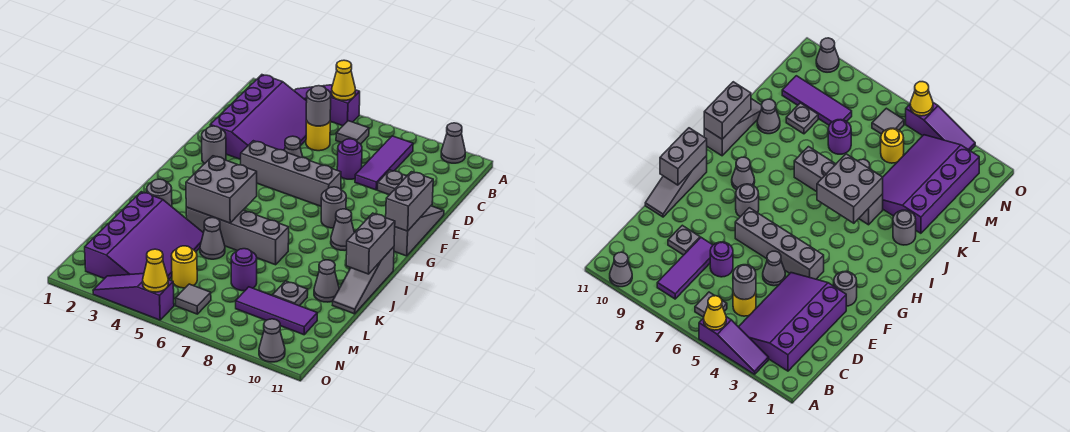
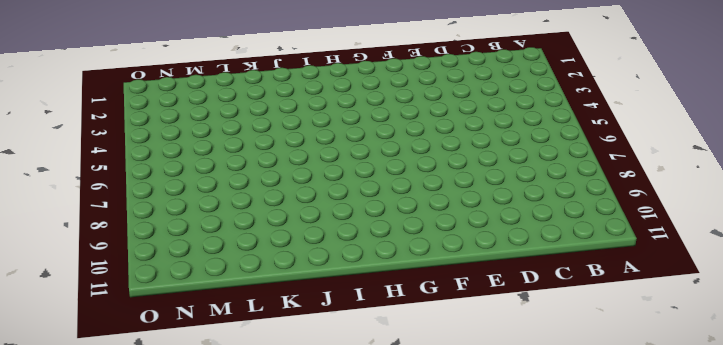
none -> purple slope A3:A5 level 1 top 5
none -> grey cone A10 level 1
none -> purple slope B2:E4 level 1 top 2
none -> grey tile B6 level 1

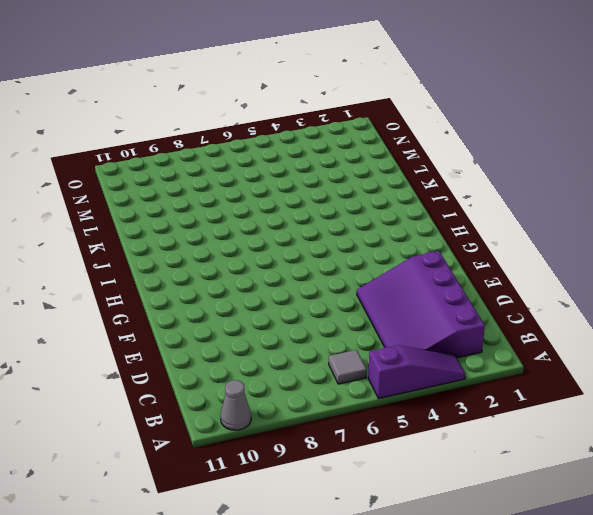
none -> purple tile B8:D8 level 1
none -> yellow round brick C5 level 1
none -> purple round brick D7 level 1
none -> grey plate D9 level 1

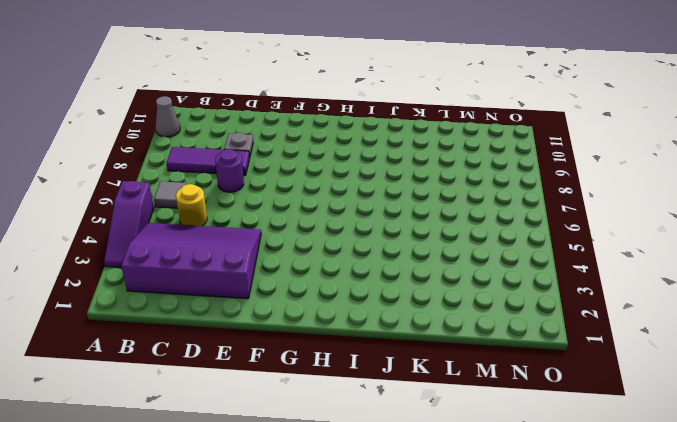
none -> grey cone E5 level 1
none -> grey slope E11:G11 level 1 top G
none -> grey round brick F2 level 1
none -> grey brick F4:F7 level 1

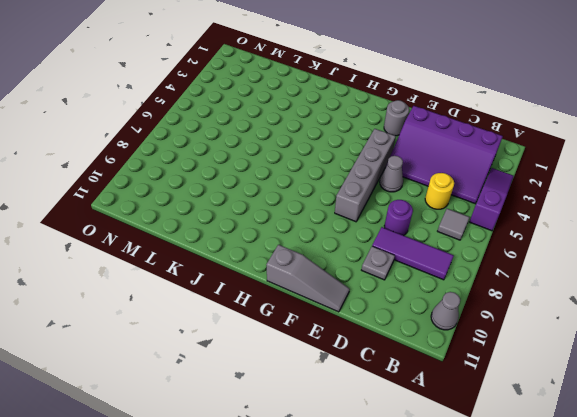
none -> grey round brick G8 level 1
none -> grey cone H9 level 1
none -> grey slope I11:K11 level 1 top I
none -> grey round brick J2 level 1

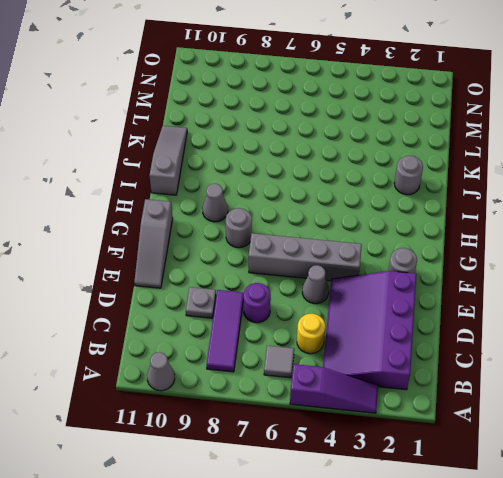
none -> grey brick J4:J7 level 1
none -> purple slope K2:N4 level 1 top 2
none -> grey cone K5 level 1
none -> grey cone K10 level 1

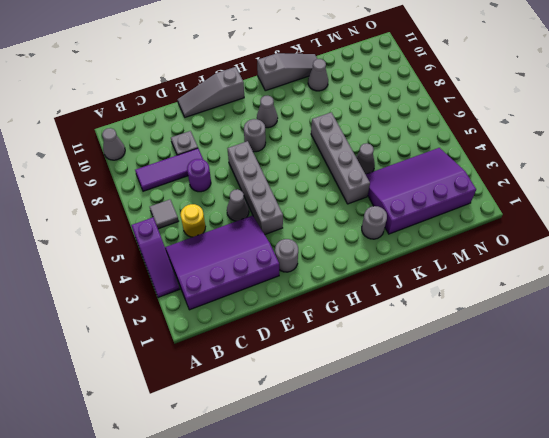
none -> purple round brick L7 level 1
none -> grey plate L9 level 1
none -> yellow round brick M5 level 1
none -> purple tile M8:M10 level 1

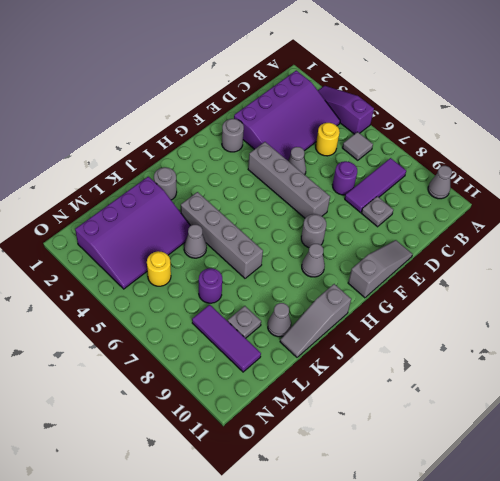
none -> grey tile N6 level 1
none -> purple slope O3:O5 level 1 top 5
none -> grey cone O10 level 1
none -> yellow cone A5 level 2

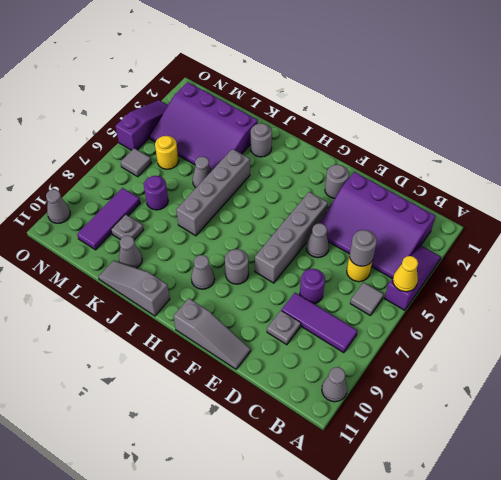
none -> grey brick F11:G11 level 2
none -> grey brick I4:J5 level 2
none -> grey brick I11:J11 level 2
none -> yellow cone O5 level 2

